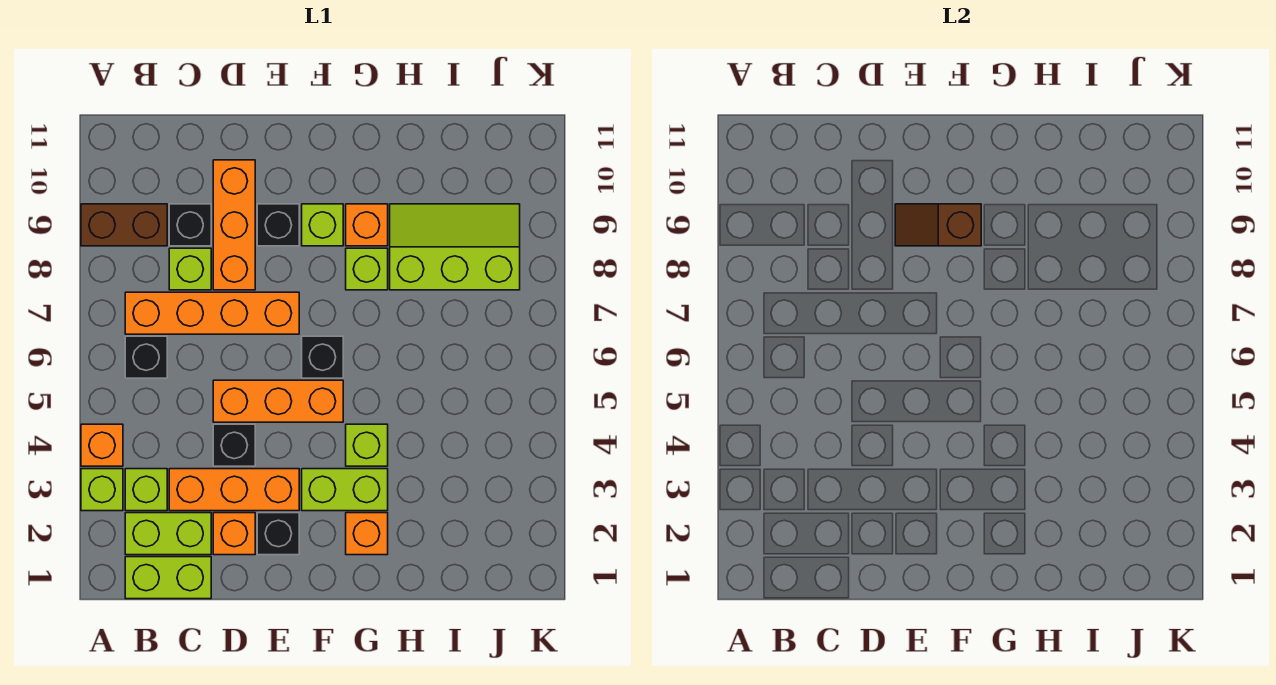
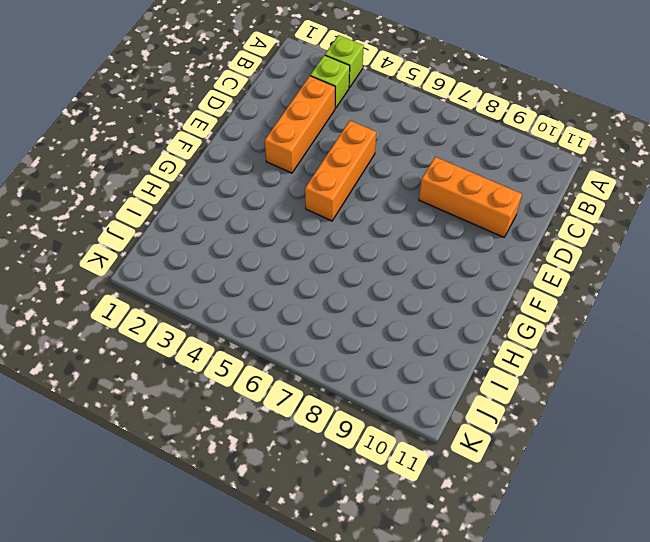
none -> orange brick A4 level 1
none -> brown brick A9:B9 level 1
none -> lime brick B1:C1 level 1

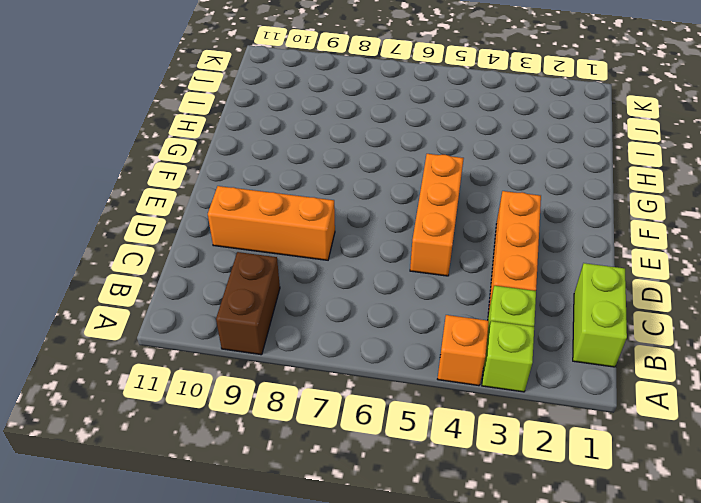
none -> lime brick B2:C2 level 1
none -> black brick B6 level 1
none -> orange brick B7:E7 level 1

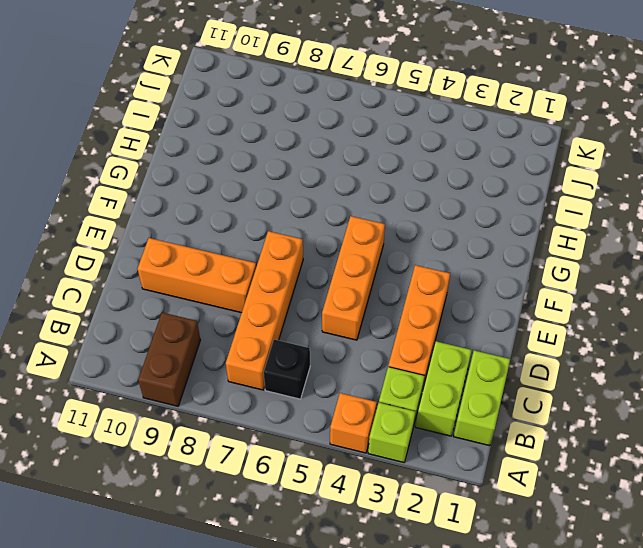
none -> lime brick C8 level 1
none -> black brick C9 level 1
none -> orange brick D2 level 1

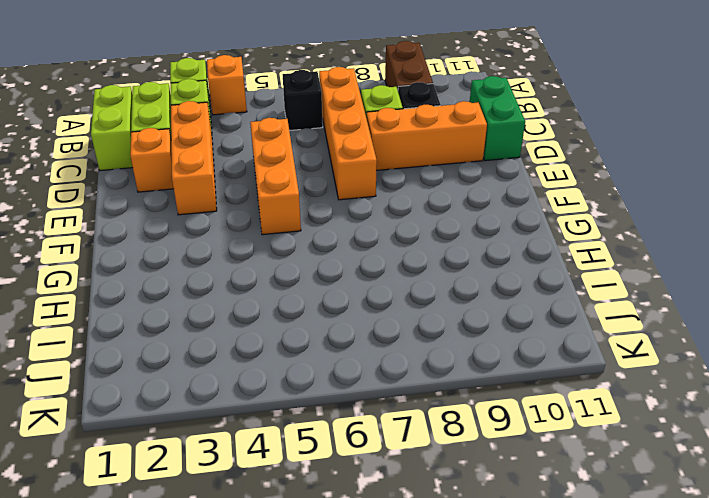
green brick C11:D11 level 1 -> none
none -> black brick D4 level 1
none -> black brick E2 level 1
none -> black brick E9 level 1

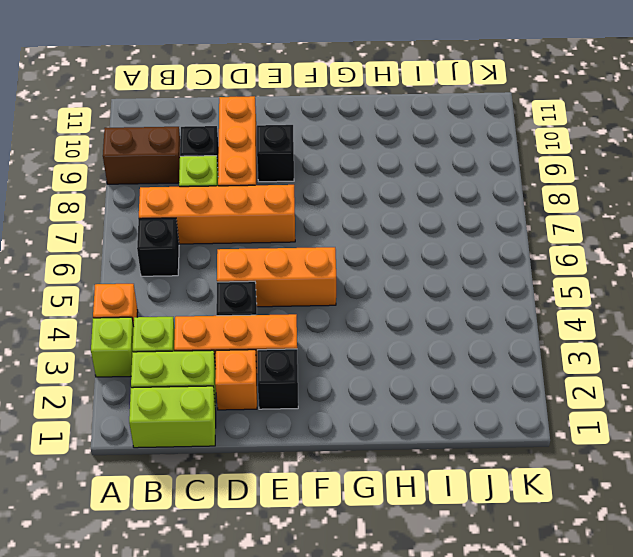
none -> lime brick F3:G3 level 1
none -> black brick F6 level 1
none -> lime brick F9 level 1

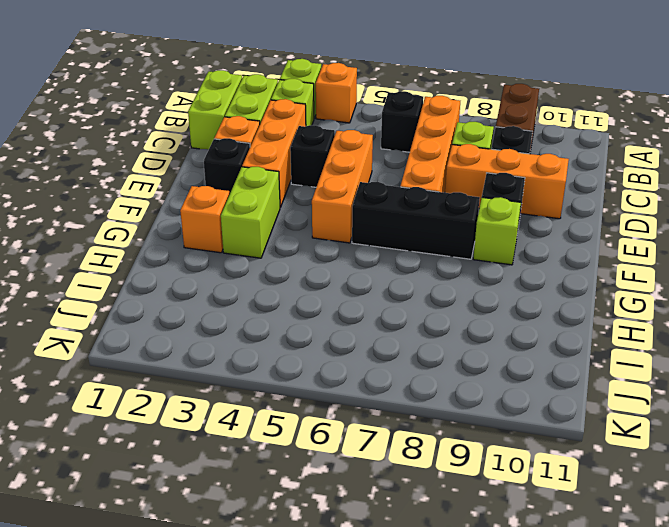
black brick F6:F8 level 1 -> black brick F6 level 1
none -> lime brick G4 level 1
none -> lime brick G8 level 1
none -> orange brick G9 level 1

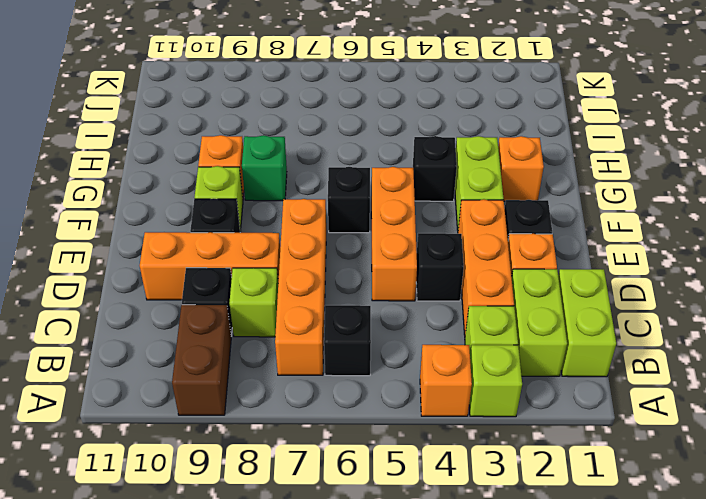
black brick G4 level 1 -> lime brick G4 level 1
green brick G8 level 1 -> lime brick G8 level 1
none -> lime slope H8:J9 level 1 top 8
none -> brown slope E9:F9 level 2 top F

